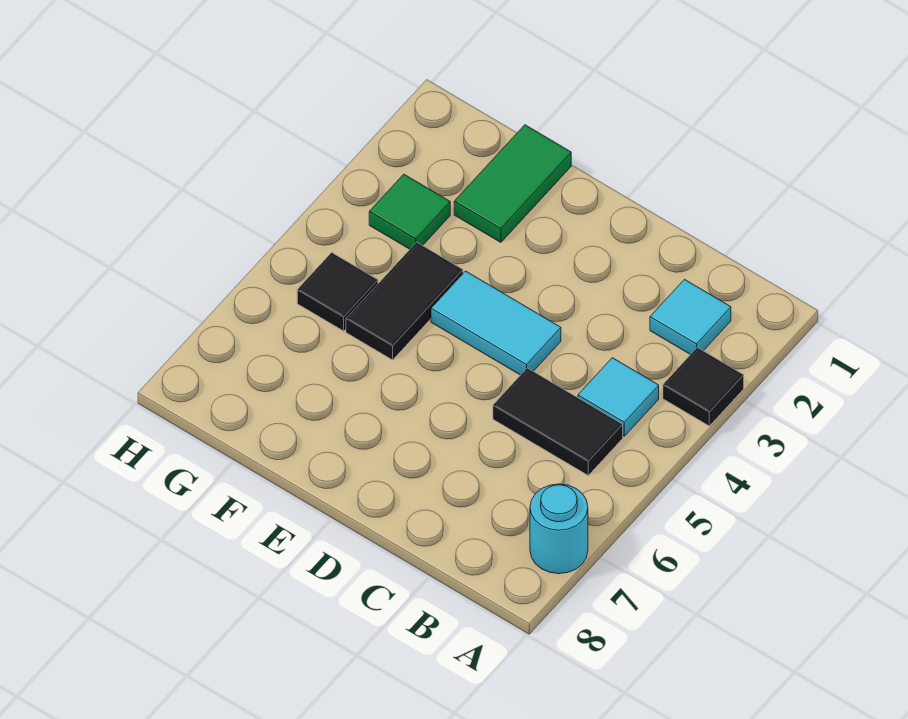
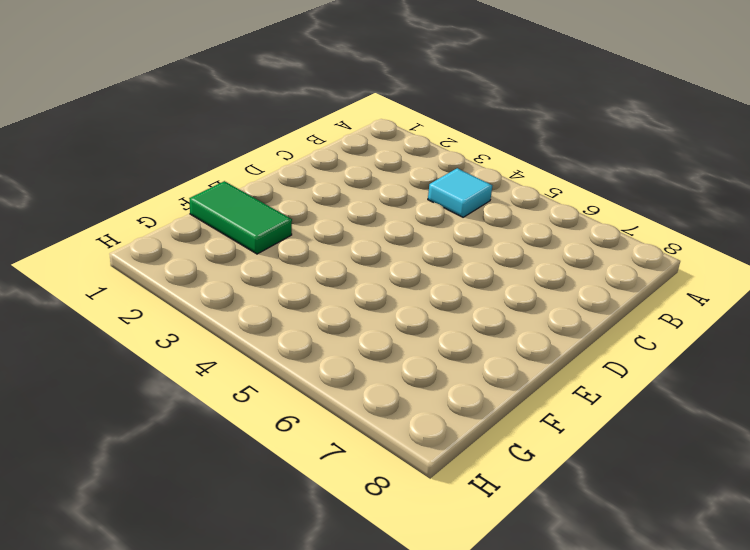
none -> black tile A3 level 1
none -> cyan round brick A7 level 1

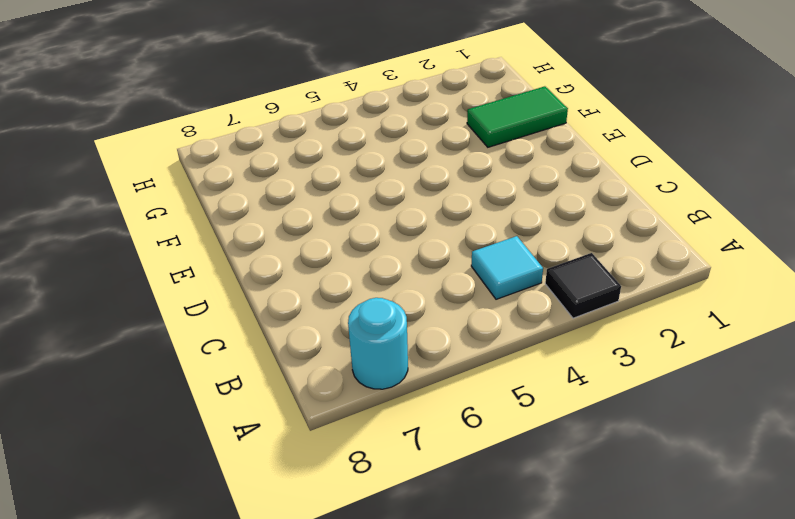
none -> cyan tile B2 level 1
none -> black tile B5:C5 level 1

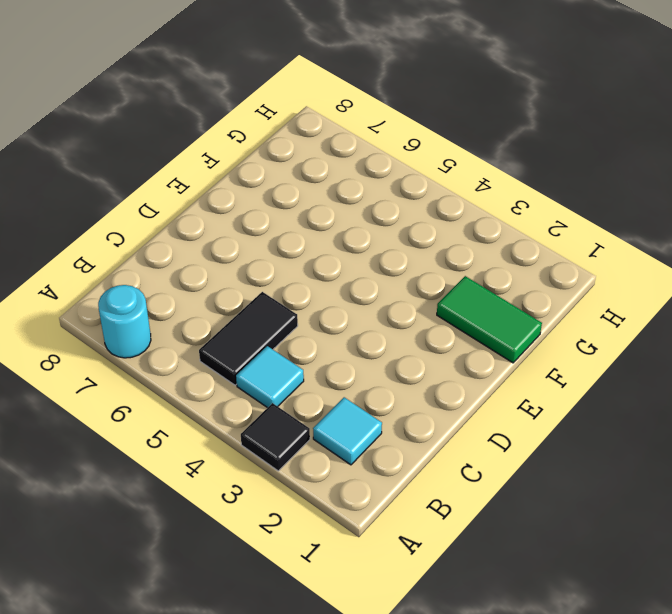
none -> cyan tile D4:E4 level 1
none -> black tile F4:F5 level 1

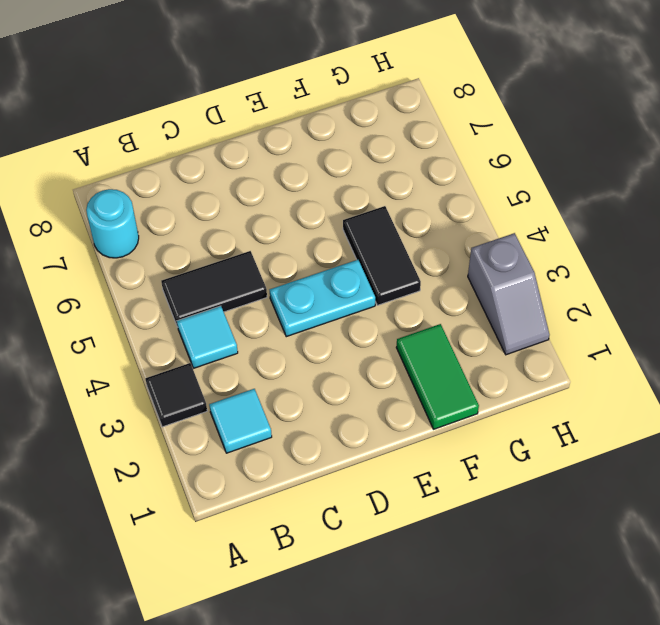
cyan plate D4:E4 level 1 -> cyan tile D4:E4 level 1
grey slope H2:H3 level 1 top 3 -> none
none -> green tile G3 level 1
none -> black tile G5 level 1

